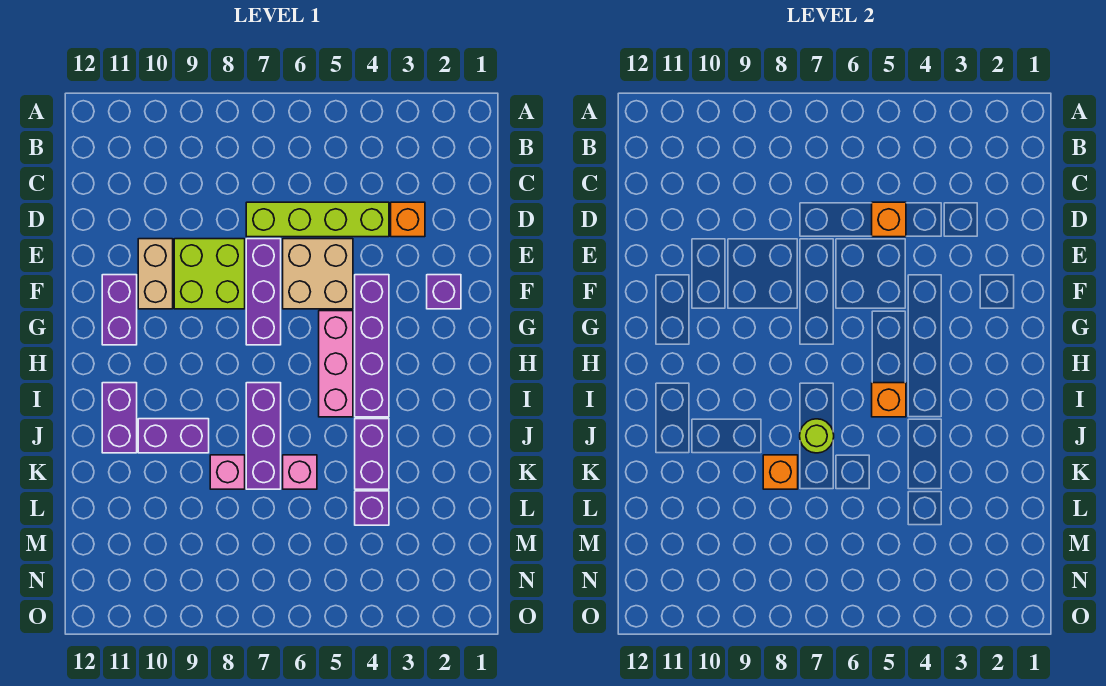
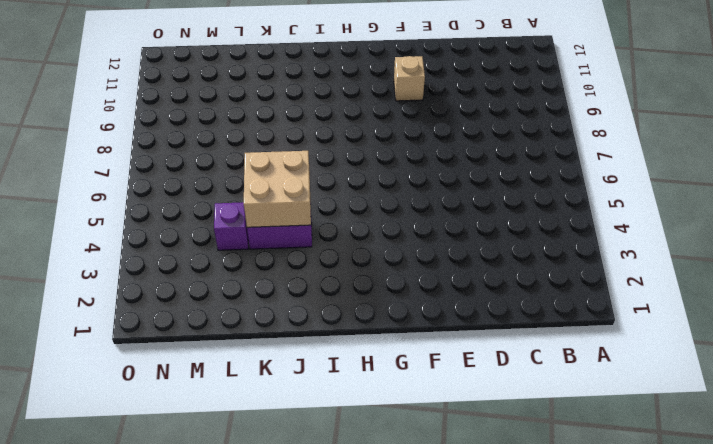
tan brick F10 level 1 -> tan brick E10:F10 level 1
tan brick J4:K5 level 2 -> tan brick E5:F6 level 1
none -> orange brick D3 level 1
none -> lime brick D4:D7 level 1
none -> purple brick E7:G7 level 1

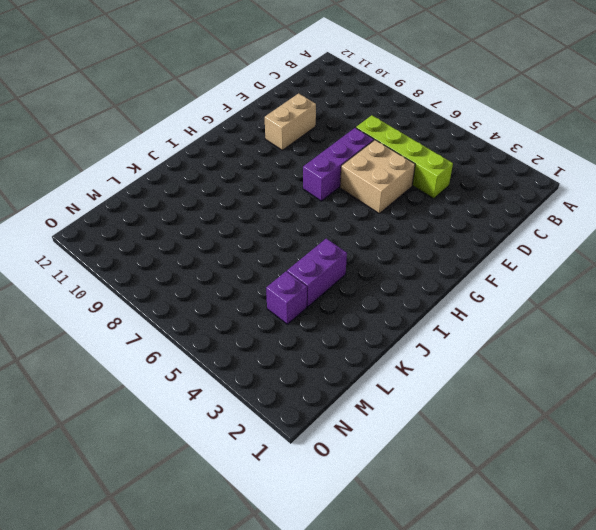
none -> orange brick D3 level 1
none -> lime brick E8:F9 level 1
none -> purple brick F2 level 1

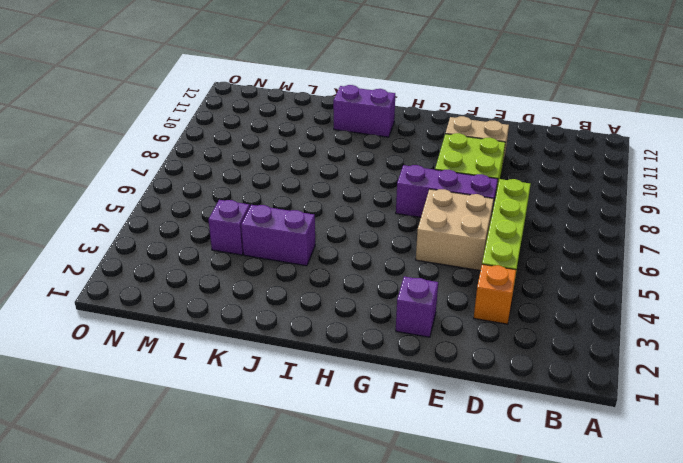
none -> purple brick F4:I4 level 1
none -> purple brick F11:G11 level 1
none -> pink brick G5:I5 level 1

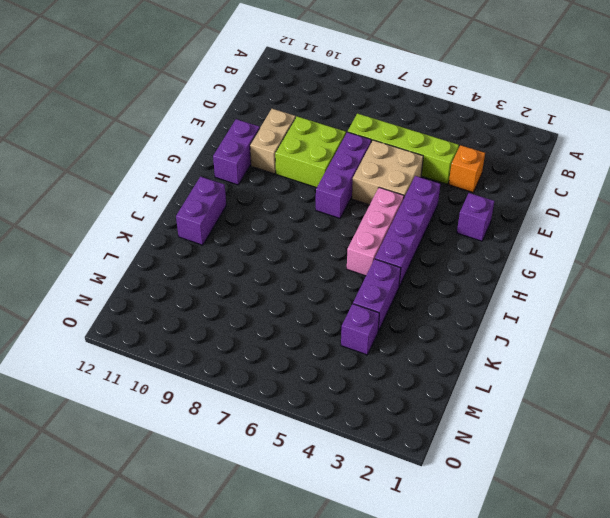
none -> purple brick I7:K7 level 1
none -> purple brick J9:J10 level 1
none -> pink brick K6 level 1

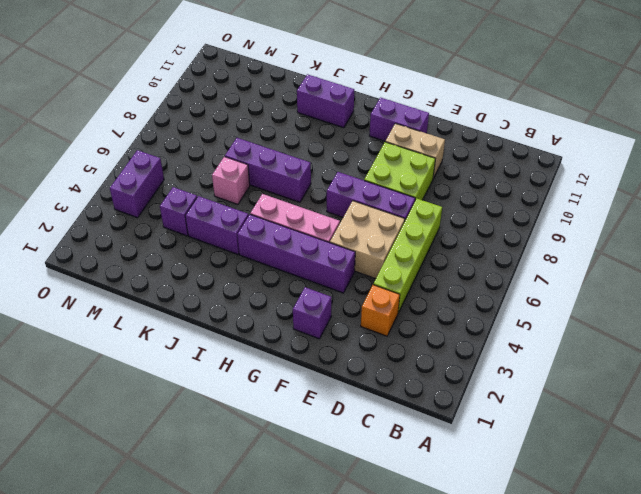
purple brick N4:N5 level 1 -> purple brick J9:J10 level 1
none -> pink brick K8 level 1
none -> orange brick D5 level 2
none -> orange brick I5 level 2

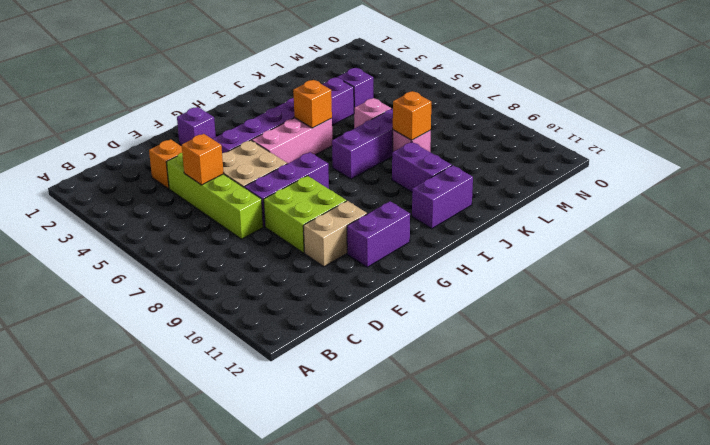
none -> lime round brick J7 level 2

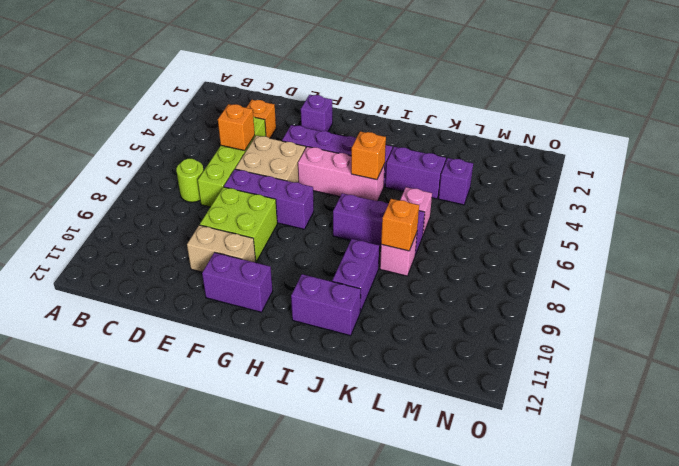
lime round brick C7 level 1 -> lime round brick J7 level 2

